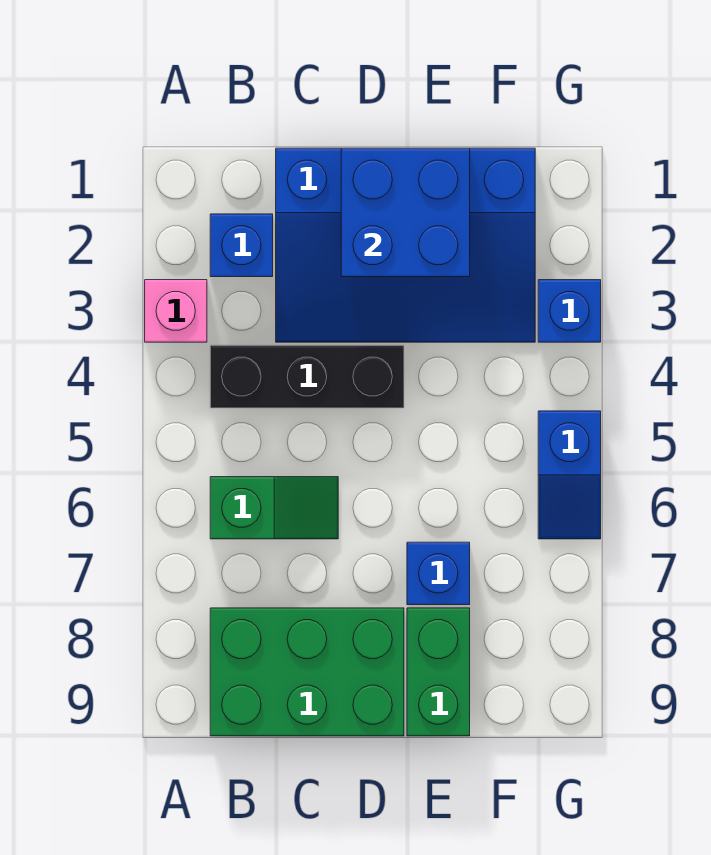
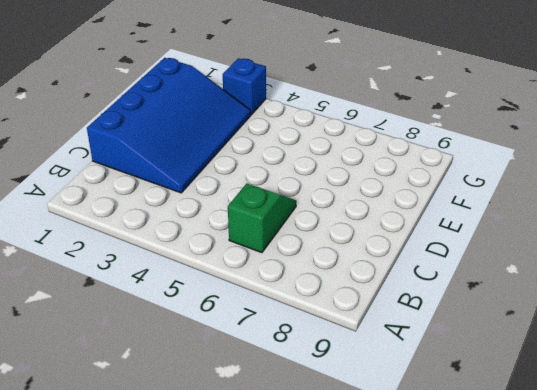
none -> pink brick A3 level 1
none -> blue brick B2 level 1

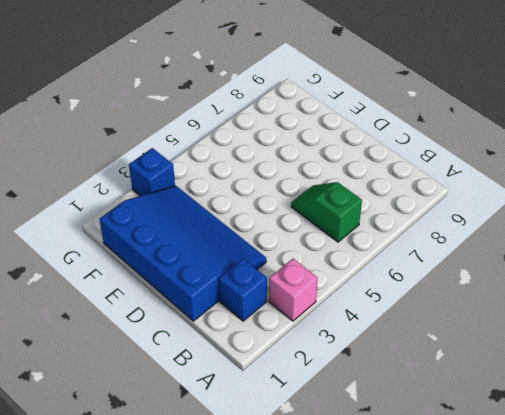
none -> black brick B4:D4 level 1
none -> green brick B8:D9 level 1

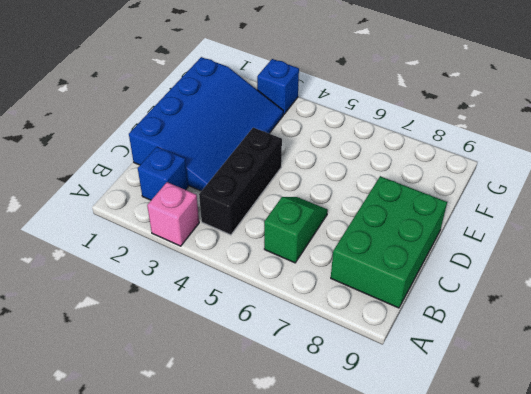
none -> blue brick E7 level 1
none -> green brick E8:E9 level 1

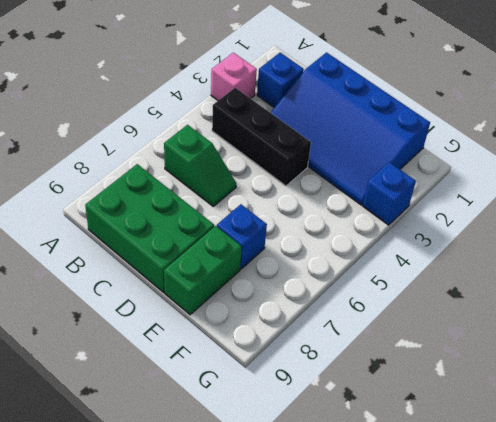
none -> blue slope G5:G6 level 1 top 5
none -> blue brick D1:E2 level 2

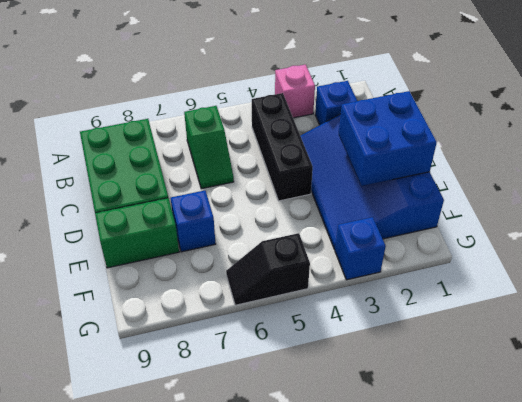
black slope G5:G6 level 1 top 5 -> blue slope G5:G6 level 1 top 5

